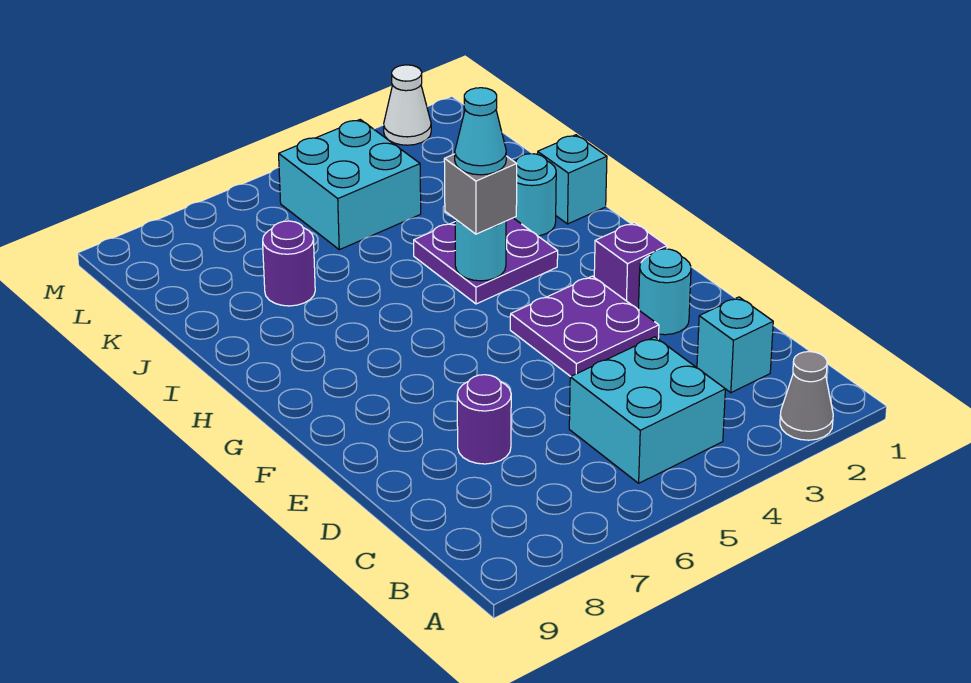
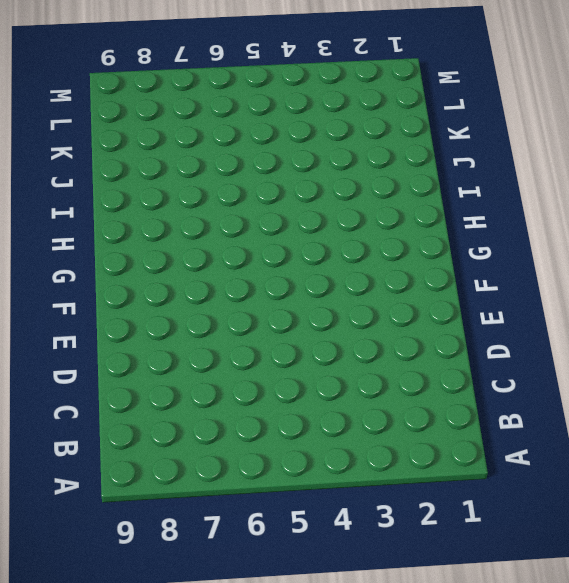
none -> grey cone A2 level 1
none -> cyan brick B4:C5 level 1
none -> cyan brick C2 level 1

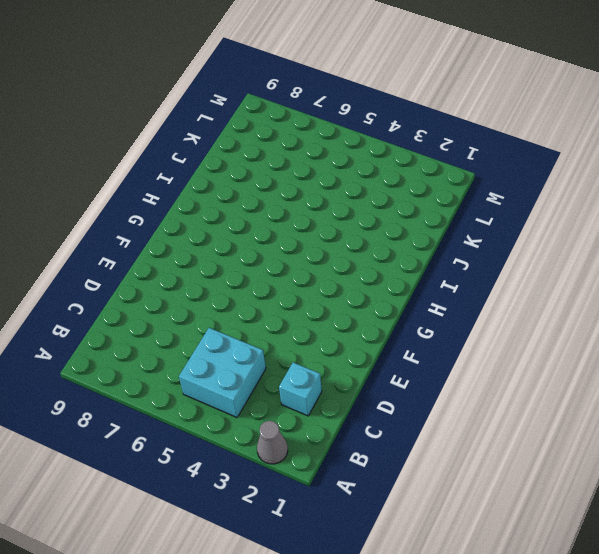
none -> purple round brick D7 level 1
none -> cyan round brick E2 level 1
none -> purple plate E3:F4 level 1

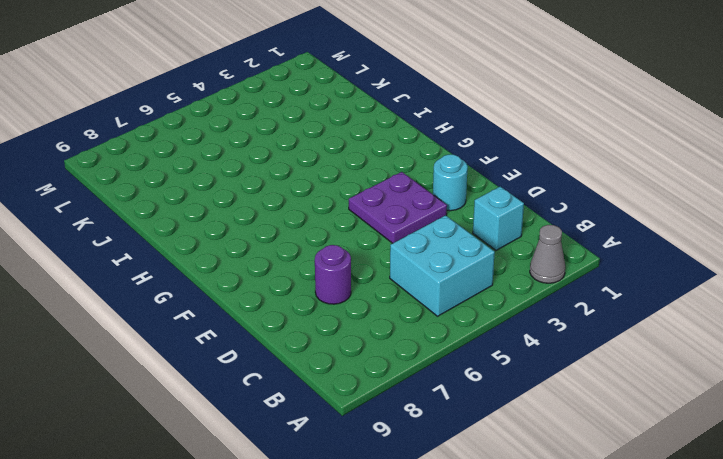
none -> purple brick F2 level 1
none -> purple plate H3:I4 level 1
none -> cyan brick I1 level 1

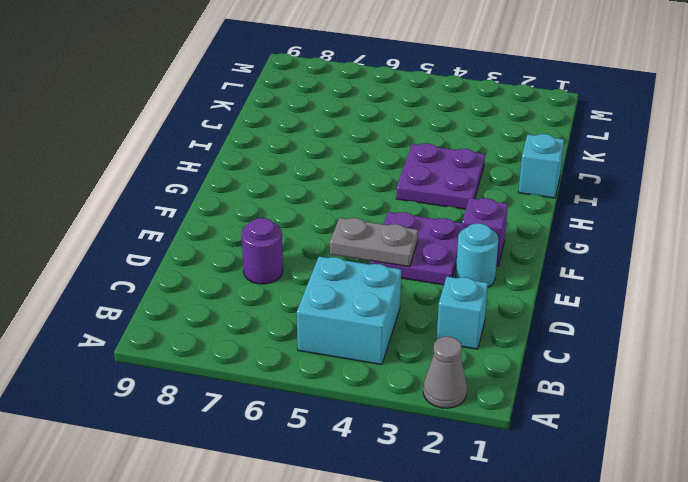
grey plate E4:E5 level 2 -> none
none -> cyan round brick I2 level 1
none -> purple round brick J7 level 1
none -> cyan brick K4:L5 level 1

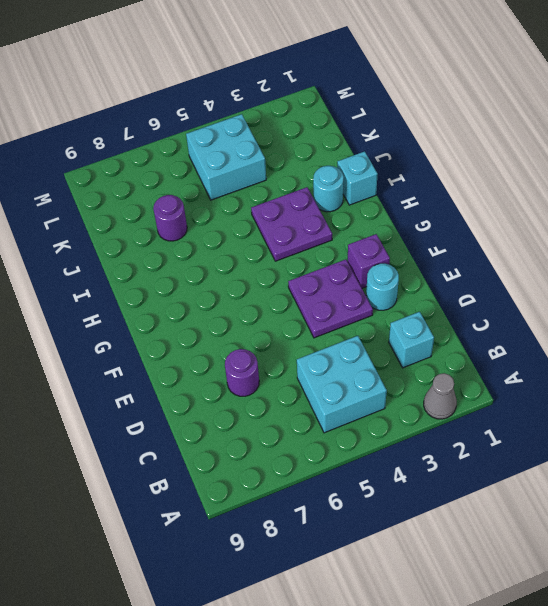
none -> white cone M2 level 1
none -> cyan round brick H4 level 2
none -> grey brick H4 level 3

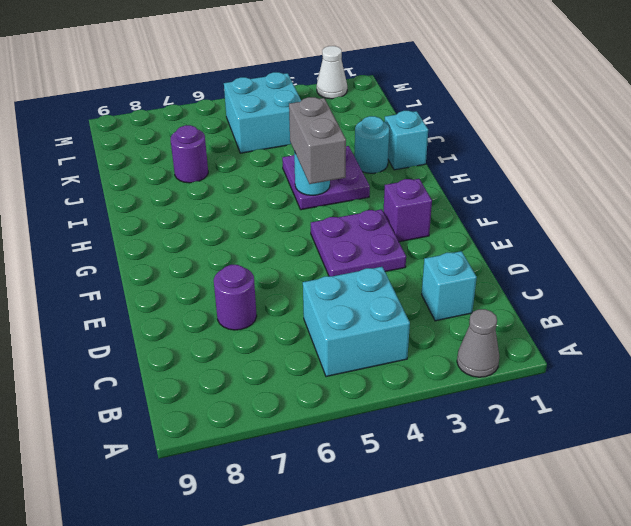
grey brick G4:H4 level 3 -> grey brick H4 level 3
none -> cyan round brick E2 level 1
none -> cyan cone H4 level 4

